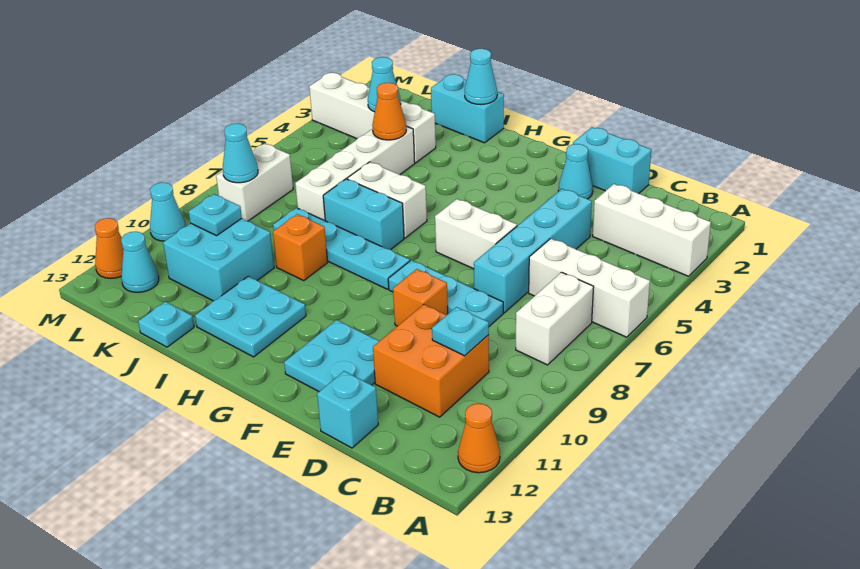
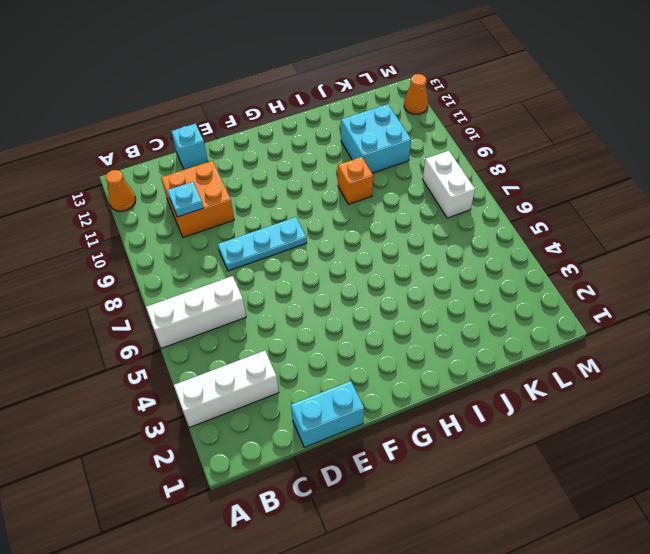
none -> white brick B7:B8 level 1
none -> cyan brick D4:D7 level 1
none -> cyan cone E2 level 1
none -> white brick E6:F6 level 1

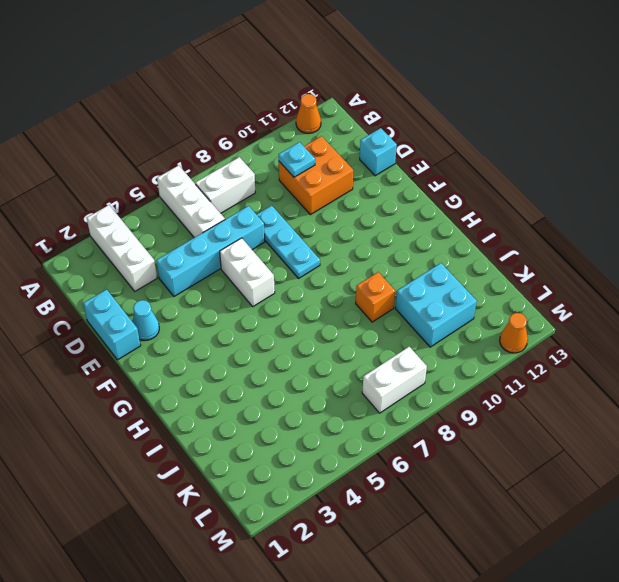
none -> orange brick E9 level 1
none -> cyan plate E11:F12 level 1
none -> cyan plate G8:J8 level 1
none -> white brick H6:I6 level 1

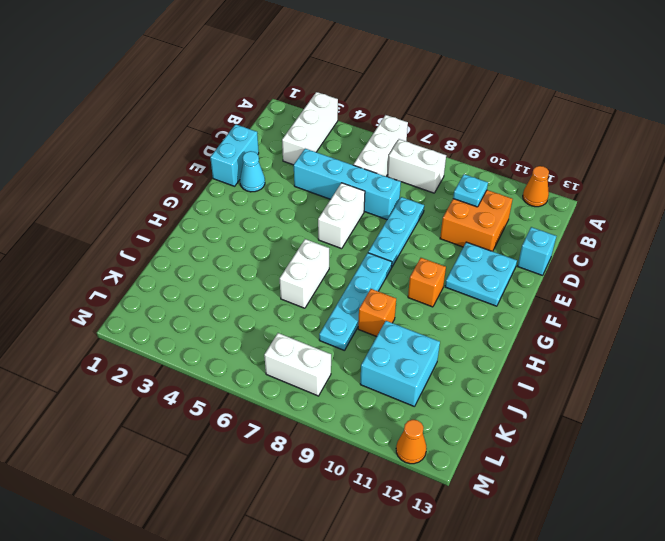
orange brick G10 level 1 -> orange brick E9 level 1
none -> cyan brick H7:I7 level 1
none -> cyan plate H11:I12 level 1
none -> cyan brick I1:J1 level 1
none -> white brick J3:M3 level 1

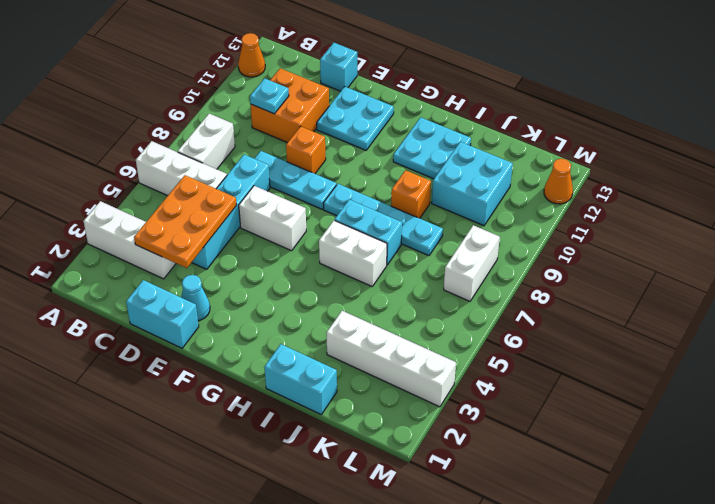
orange plate C3:D5 level 2 -> none
none -> white brick J4:J7 level 1
none -> cyan plate J13 level 1
none -> cyan cone L12 level 1
none -> cyan cone M10 level 1

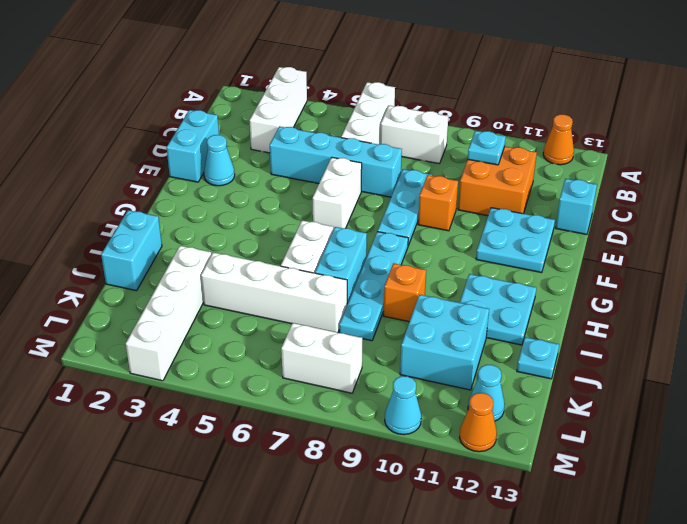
none -> cyan cone I1 level 2
none -> orange cone J4 level 2
none -> cyan cone K3 level 2
none -> cyan plate K10 level 2

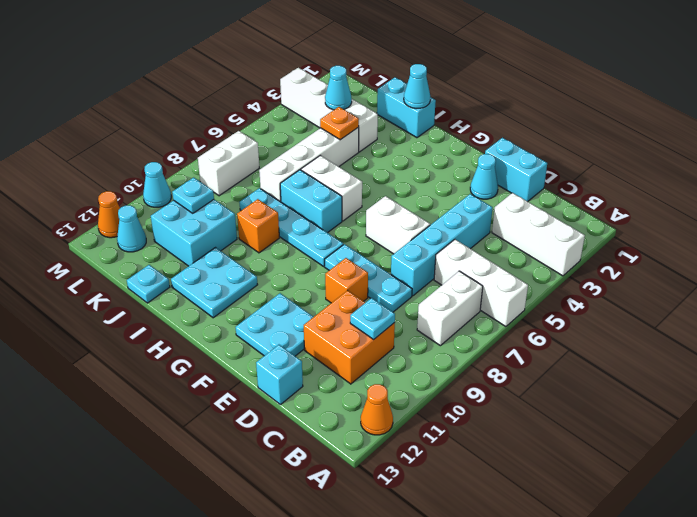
orange plate J4 level 2 -> orange cone J4 level 2
none -> cyan cone L8 level 2

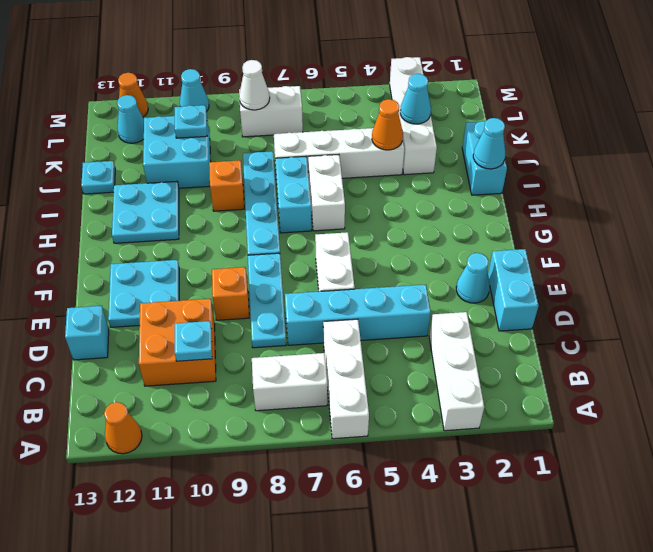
white cone L8 level 2 -> cyan cone L8 level 2

